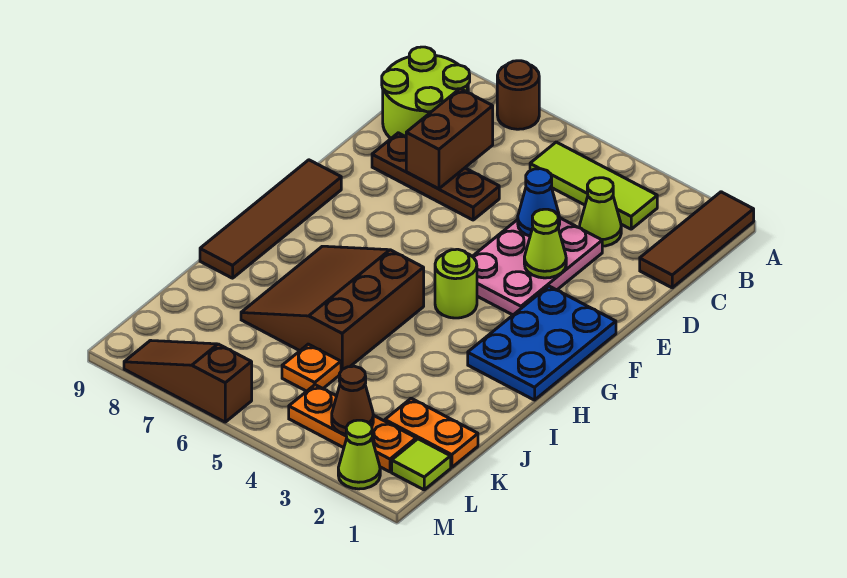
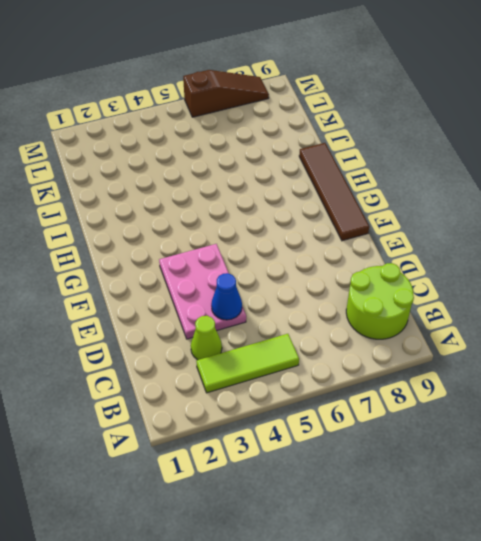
none -> brown tile A1:C1 level 1
none -> brown round brick A7 level 1
none -> brown plate D6:D8 level 1

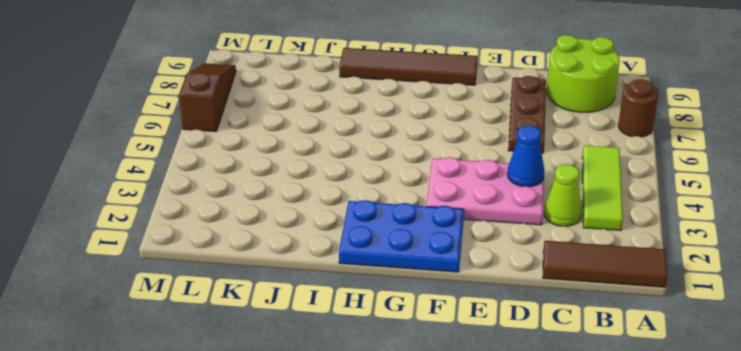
none -> lime round brick G4 level 1
none -> brown slope H5:J7 level 1 top 5
none -> orange plate K1:K2 level 1

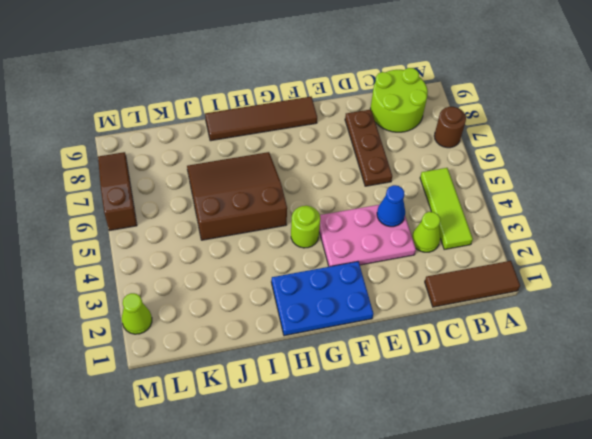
none -> orange plate K1:K2 level 1
none -> orange plate K5 level 1
none -> lime tile L1 level 1

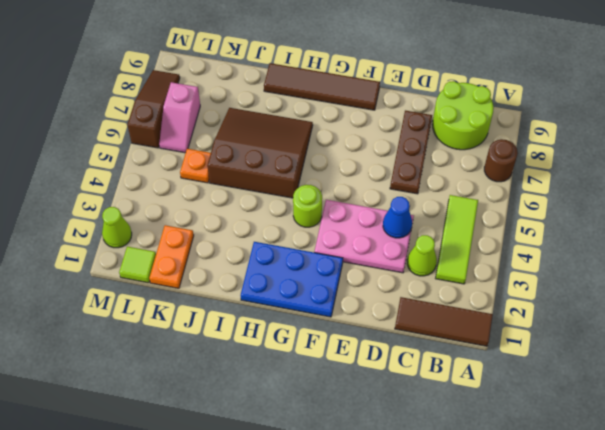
pink slope L6:L7 level 1 top 7 -> none
none -> orange plate L2:L4 level 1
none -> brown brick C7:D7 level 2
none -> lime cone E3 level 2

